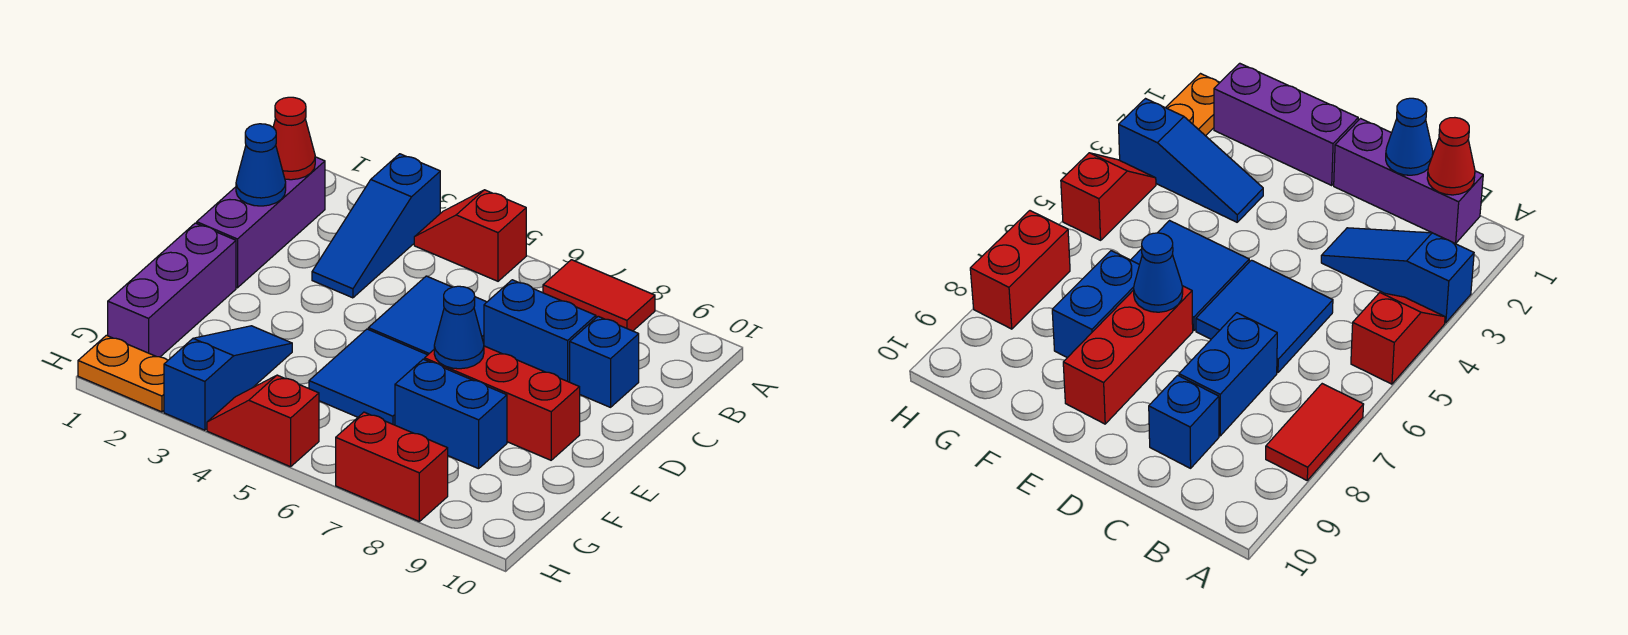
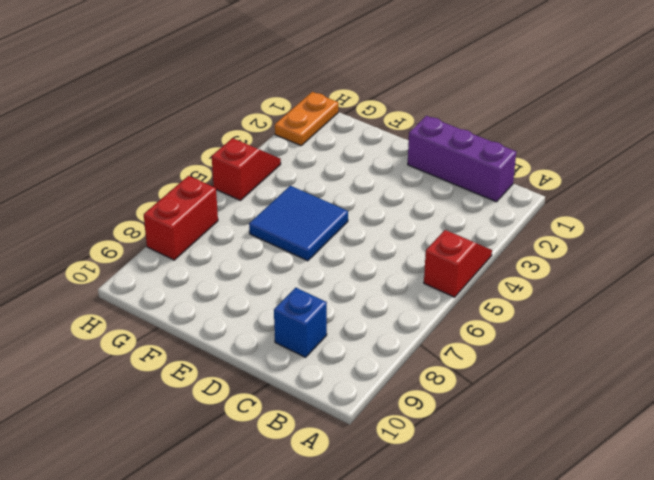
none -> blue slope A3:C3 level 1 top A
none -> red tile A7:A8 level 1
none -> blue tile C5:D6 level 1

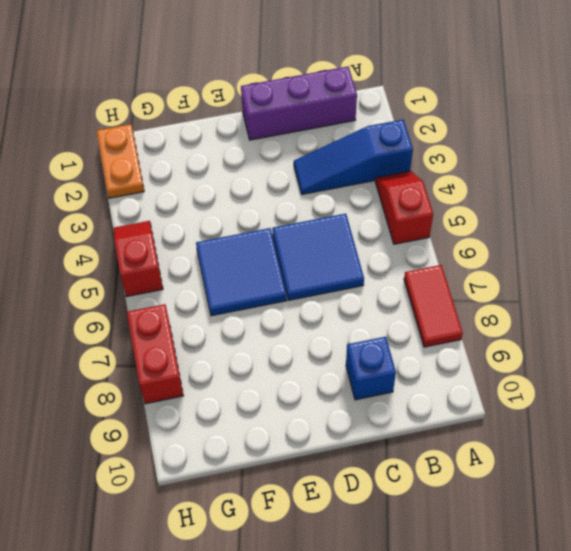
none -> blue brick C7:C8 level 1
none -> purple brick E1:G1 level 1
none -> red brick E7:E9 level 1

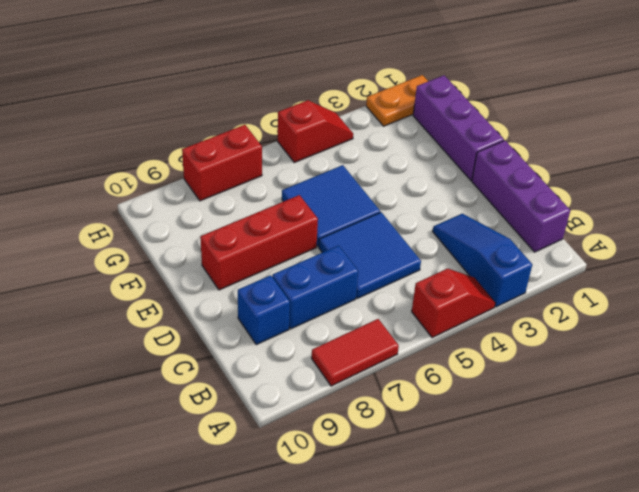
none -> blue slope F3:H3 level 1 top H
none -> blue brick F7:F8 level 1
none -> red cone B1 level 2

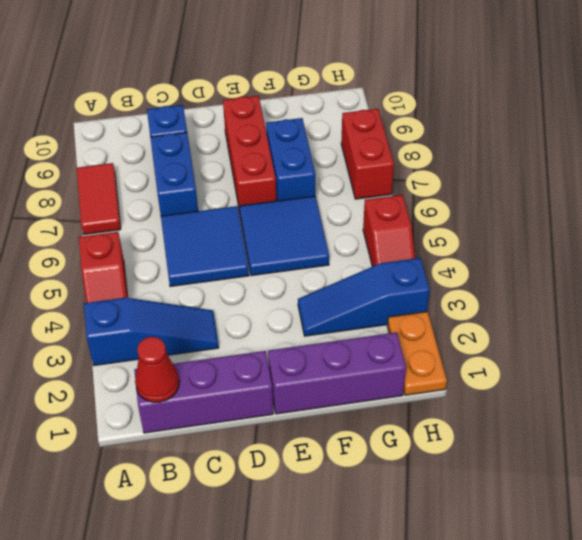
none -> blue cone C1 level 2
none -> blue cone E7 level 2

